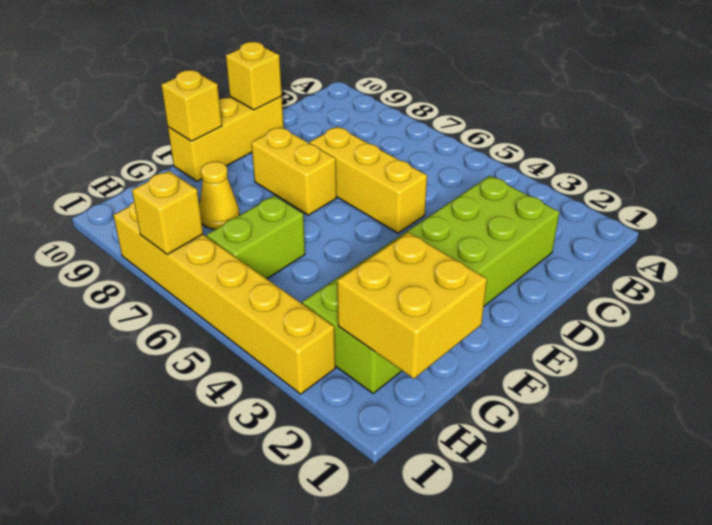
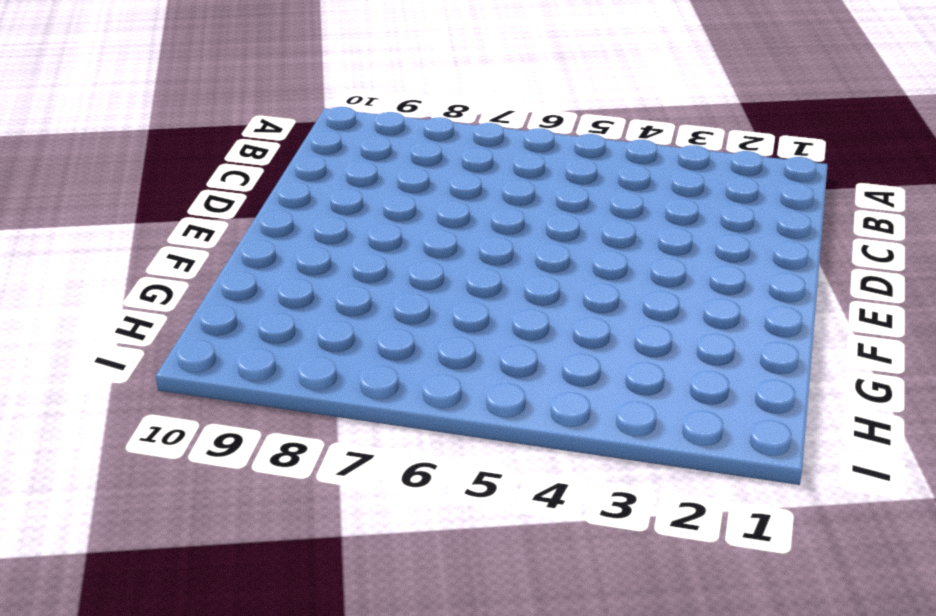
none -> lime brick C2:H3 level 1
none -> yellow brick D5:D7 level 1

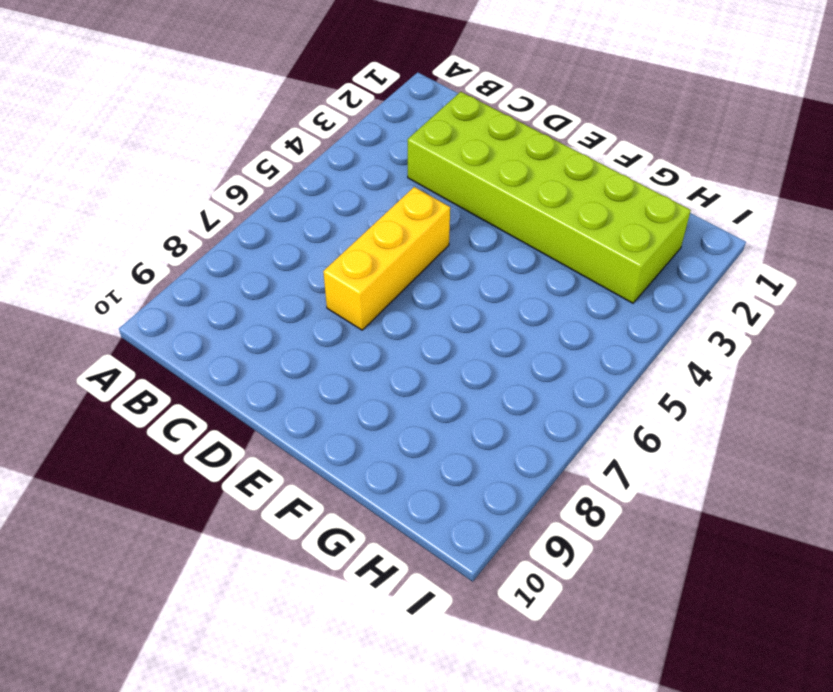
none -> yellow brick D10:F10 level 1
none -> yellow brick E7:E8 level 1

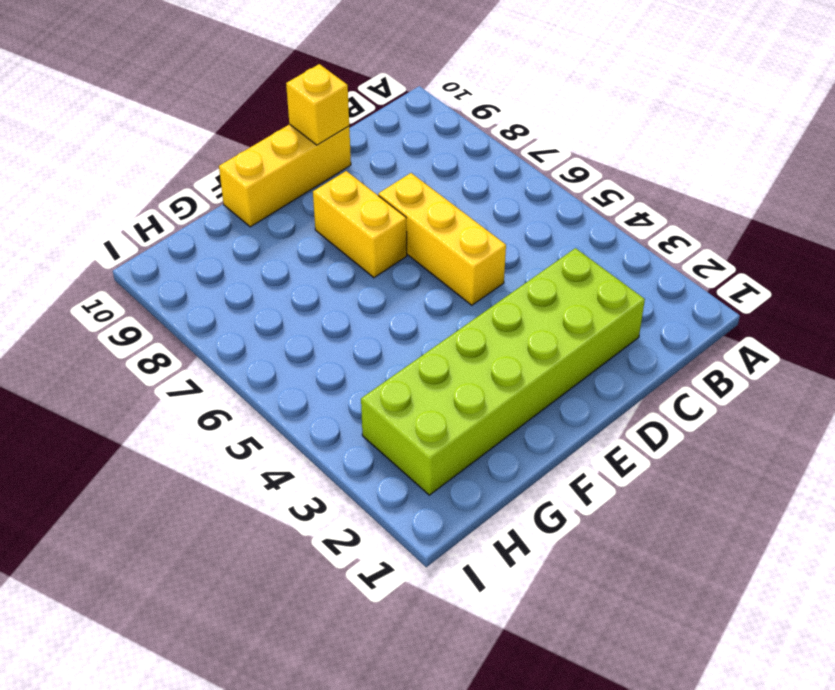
none -> lime brick G6:H6 level 1
none -> yellow cone G8 level 1

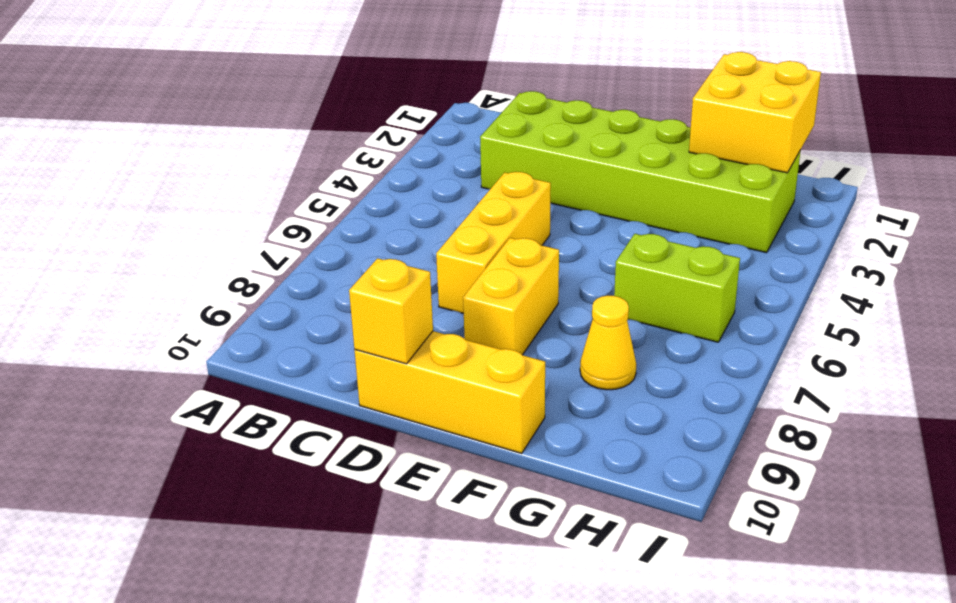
none -> yellow brick I3:I8 level 1
none -> yellow brick F10 level 2

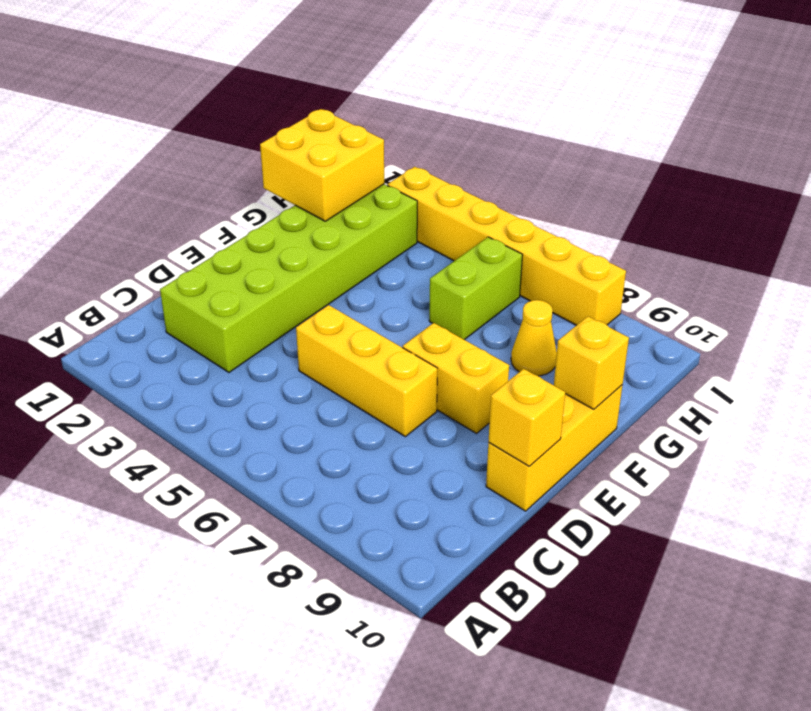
none -> yellow brick I7 level 2

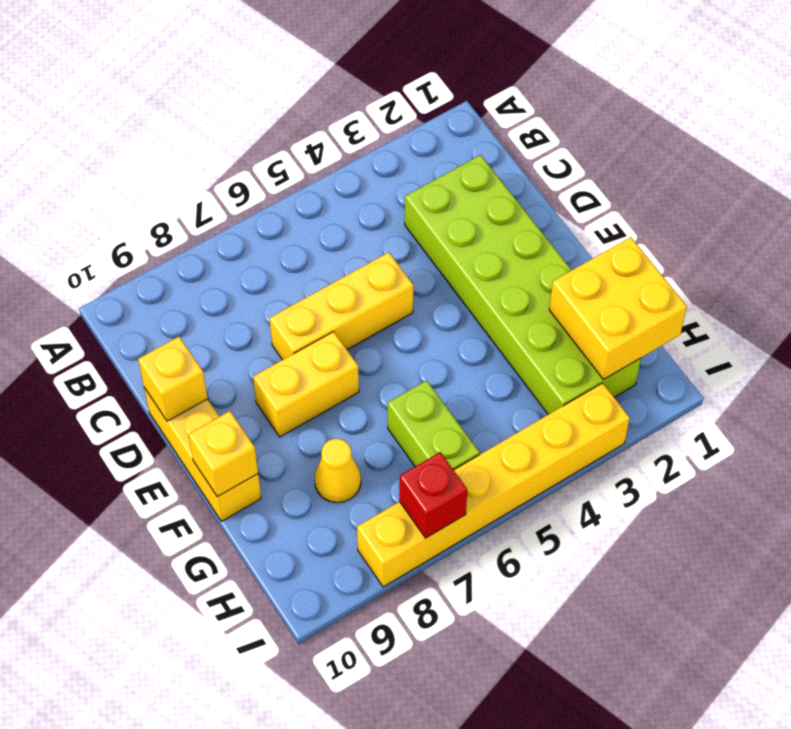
red brick I7 level 2 -> yellow brick I7 level 2

